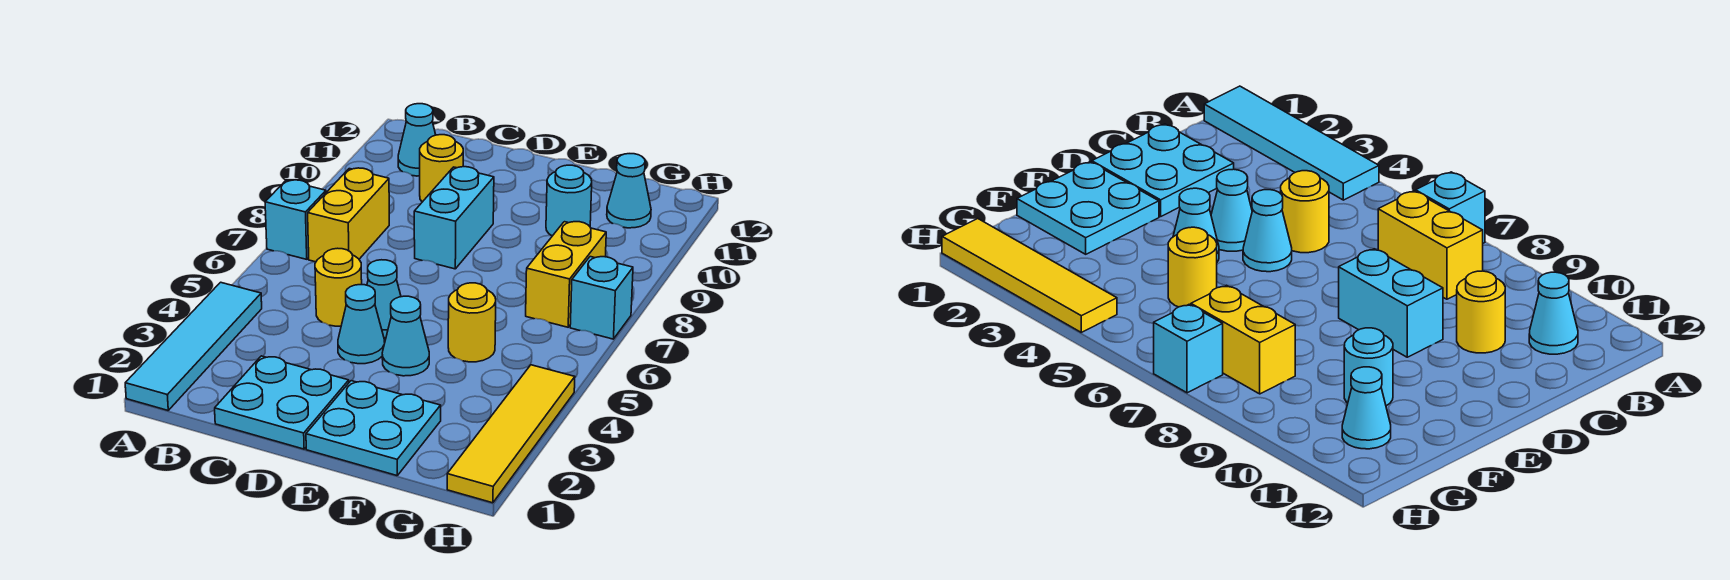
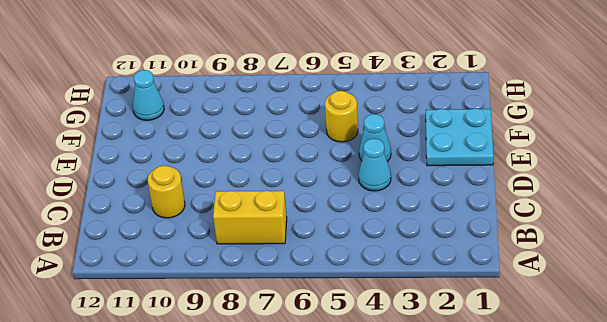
none -> cyan tile A1:A4 level 1
none -> cyan brick A7 level 1
none -> cyan cone B11 level 1

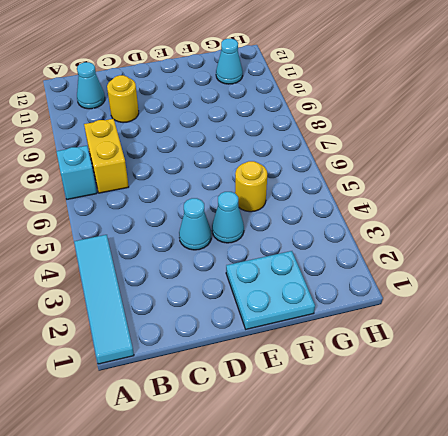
none -> cyan plate C1:D2 level 1
none -> yellow round brick C5 level 1
none -> cyan cone D5 level 1

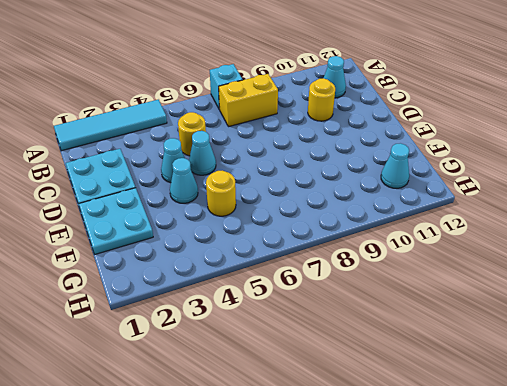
none -> cyan brick D8:D9 level 1
none -> cyan round brick F10 level 1
none -> yellow brick G7:G8 level 1

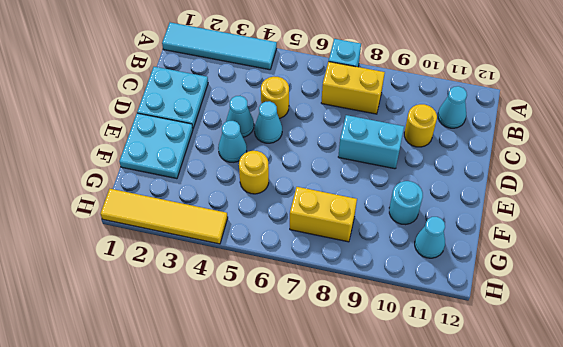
none -> cyan brick H7 level 1

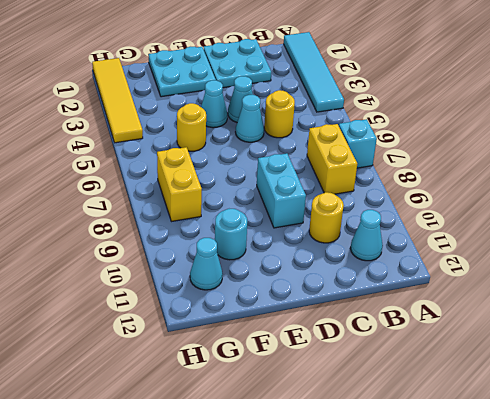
none -> cyan brick H7 level 1

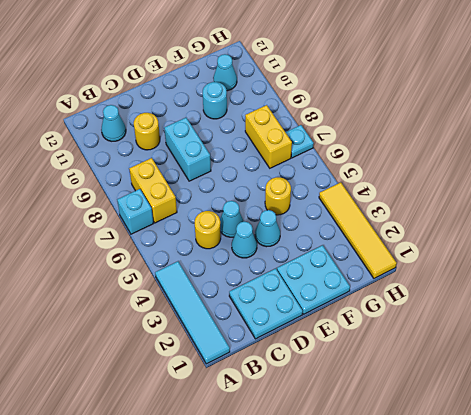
cyan plate H7 level 1 -> cyan brick H7 level 1

